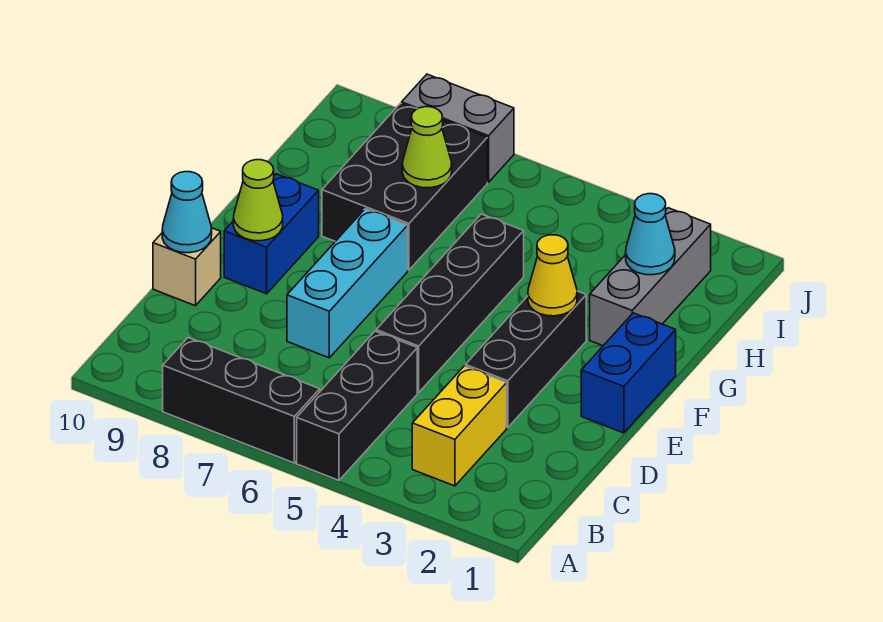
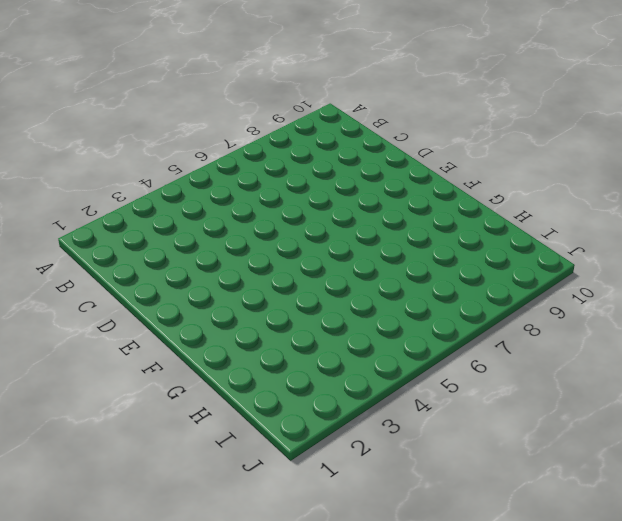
none -> black brick A5:C5 level 1
none -> black brick A6:A8 level 1
none -> yellow brick B3:C3 level 1

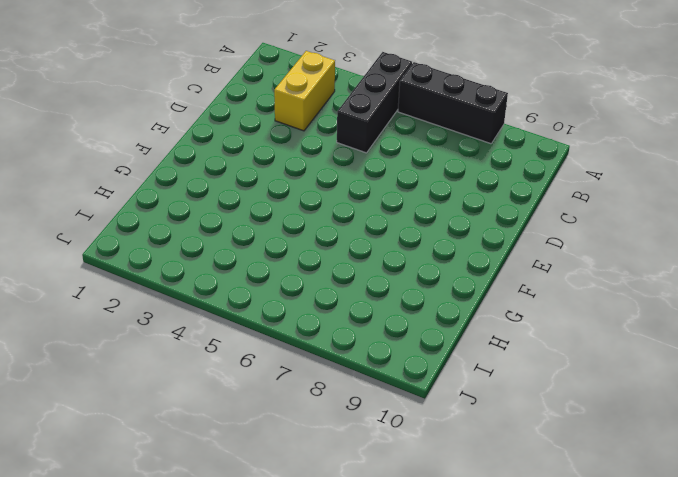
none -> black brick D3:F3 level 1
none -> black brick D5:G5 level 1
none -> cyan brick D7:F7 level 1

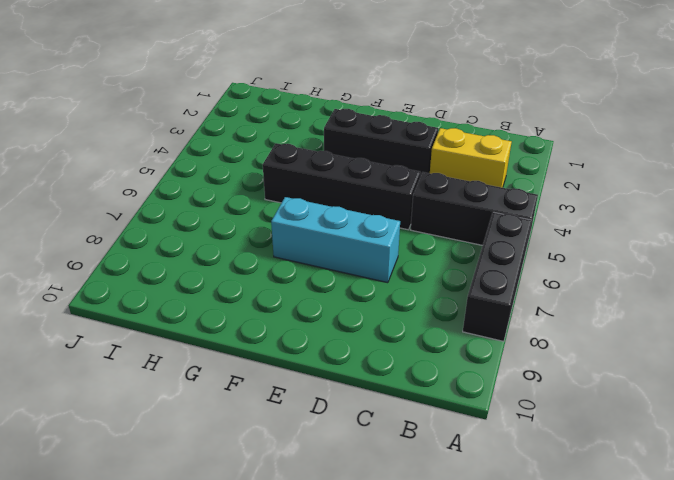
none -> tan brick D10 level 1
none -> blue brick E1:F1 level 1
none -> blue brick E9:F9 level 1

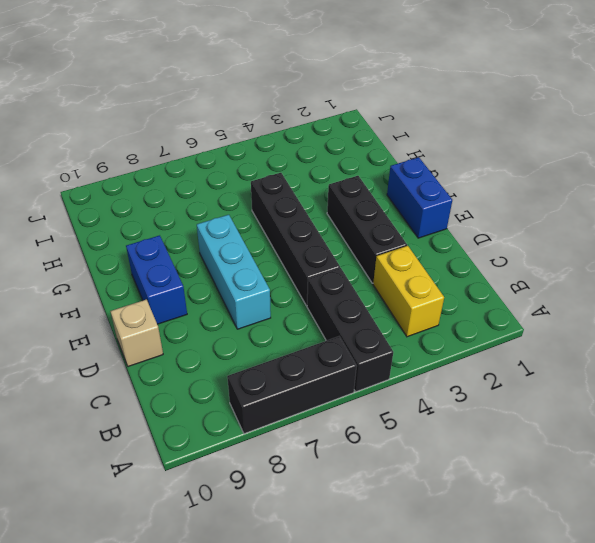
none -> grey brick G2:I2 level 1
none -> black brick G7:I8 level 1
none -> grey brick J7:J8 level 1

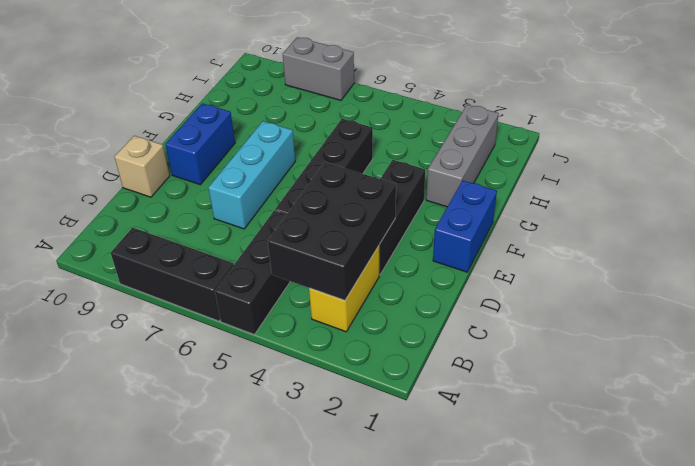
black brick B3:D4 level 2 -> black brick G7:I8 level 1
none -> cyan cone D10 level 2
none -> lime cone E9 level 2
none -> yellow cone F3 level 2

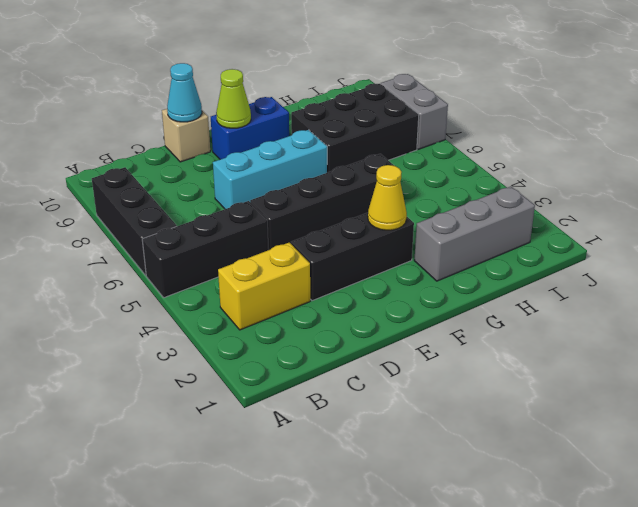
none -> blue brick E1:F1 level 1
none -> cyan cone H2 level 2
none -> lime cone H7 level 2

